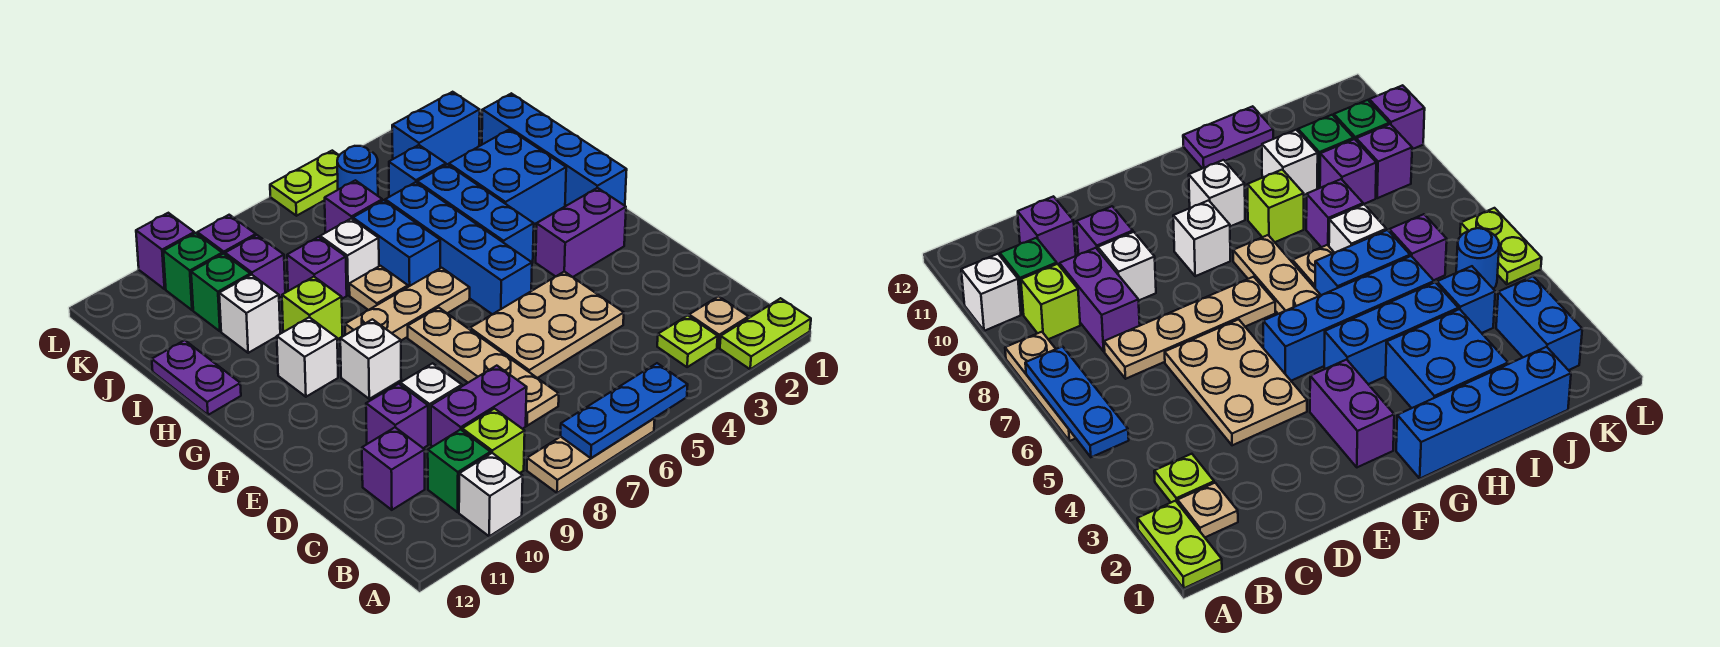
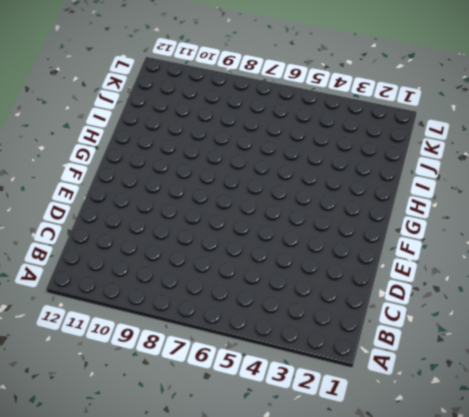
none -> lime plate A1:A2 level 1
none -> tan plate A6:A8 level 1
none -> white brick A10 level 1
none -> tan plate B2 level 1

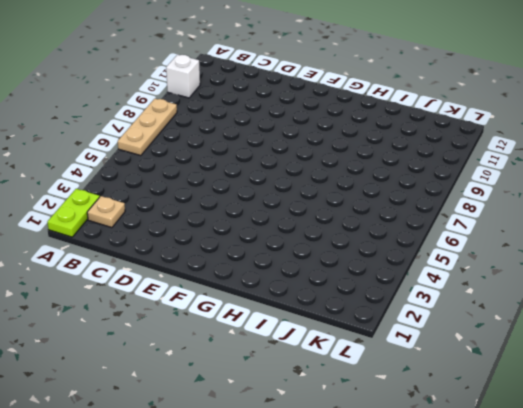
none -> lime plate B3 level 1
none -> lime brick B9 level 1
none -> green brick B10 level 1
none -> tan plate C7:F7 level 1

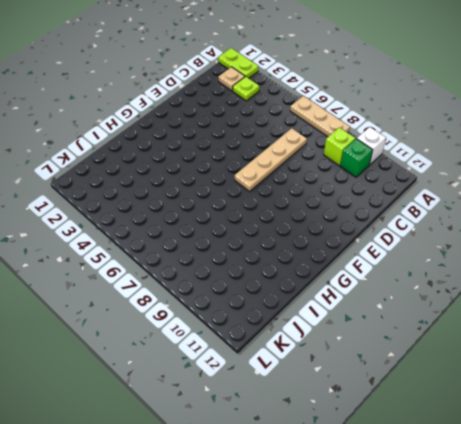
none -> purple brick C8:C9 level 1
none -> purple brick C11 level 1
none -> tan plate D4:E6 level 1
none -> white brick D9 level 1

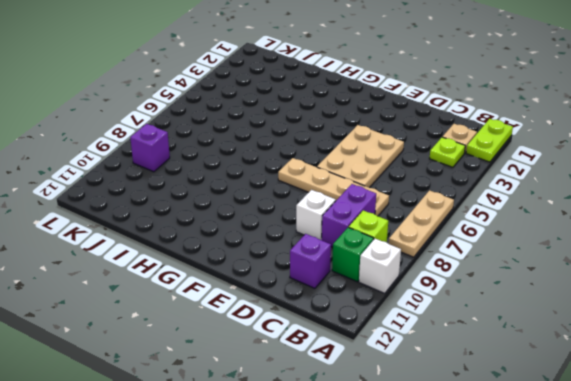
none -> purple brick D10 level 1
none -> purple brick F2:F3 level 1
none -> blue brick F5:I5 level 1
none -> white brick F9 level 1

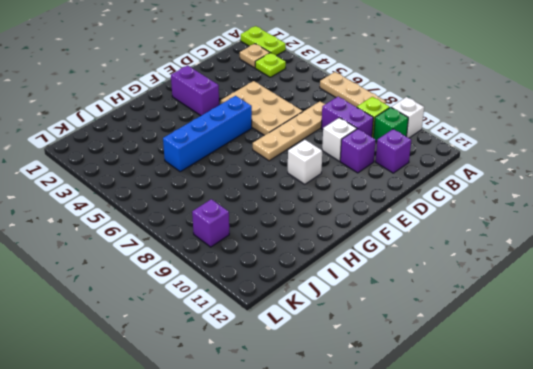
none -> blue brick G1:J1 level 1
none -> blue brick G4:I4 level 1
none -> tan plate G6:G8 level 1
none -> white brick G10 level 1

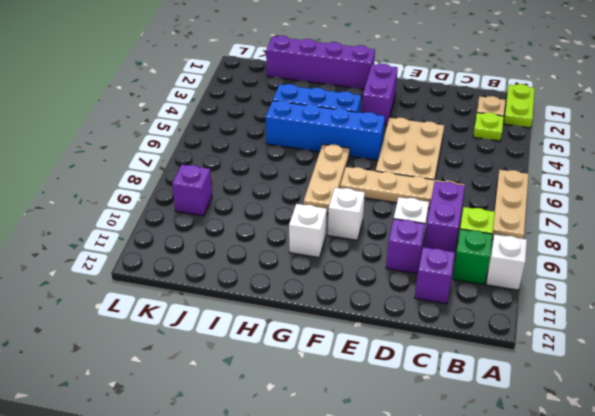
purple brick G1:J1 level 1 -> blue brick G1:J1 level 1
none -> blue brick H2:I3 level 1
none -> blue brick H6:I6 level 1
none -> tan plate H7 level 1
none -> lime brick H9 level 1

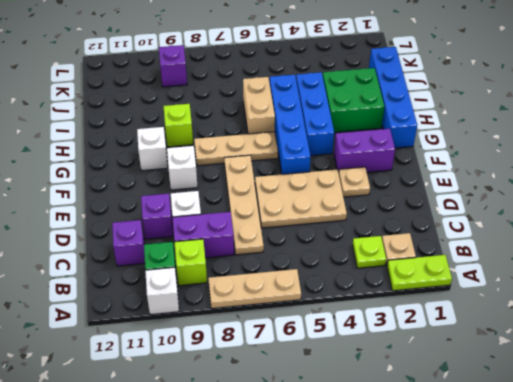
tan plate E3 level 1 -> tan plate H7 level 1
green brick H2:I3 level 1 -> blue brick H2:I3 level 1
tan brick H6:I6 level 1 -> blue brick H6:I6 level 1
none -> purple plate H12:I12 level 1
none -> white brick I7 level 1
none -> purple brick I8 level 1
none -> white brick I10 level 1

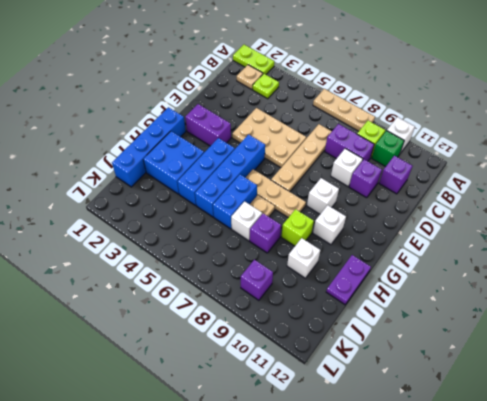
none -> blue brick J4 level 1
none -> purple brick J6 level 1
none -> purple brick J9 level 1
none -> green brick J10 level 1

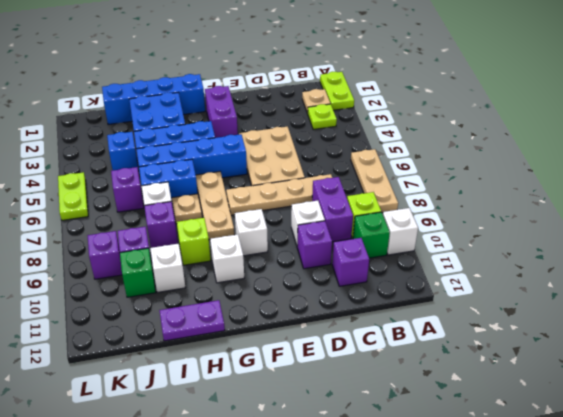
none -> blue brick K2:K3 level 1
none -> blue round brick K5 level 1
none -> green brick K10 level 1
none -> purple brick L10 level 1

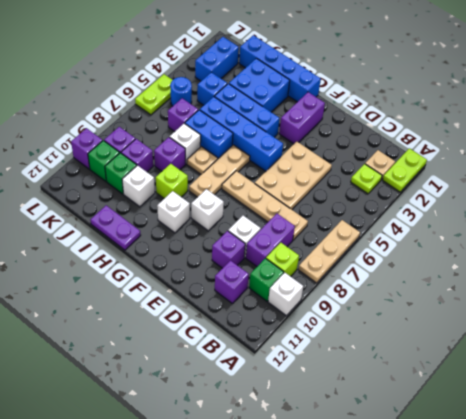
none -> blue plate A5:A7 level 2

